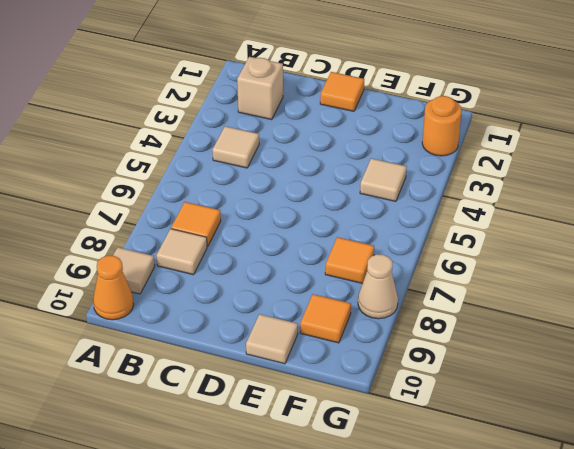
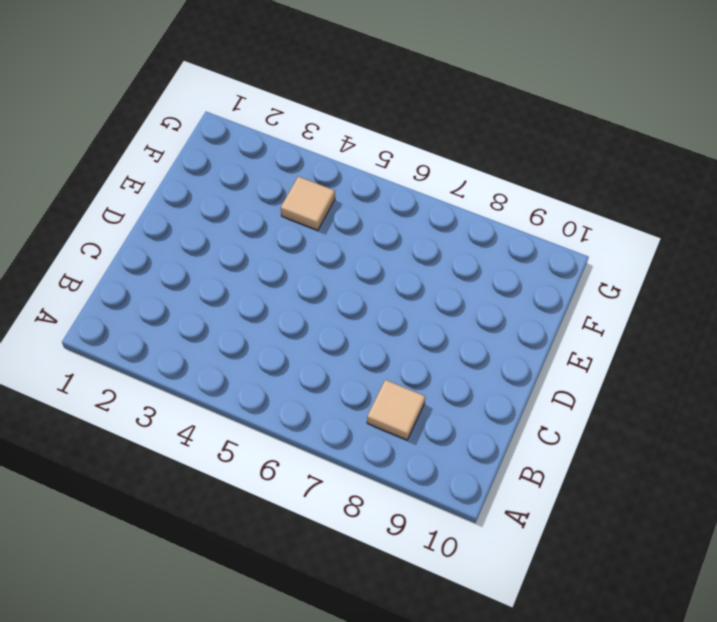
none -> tan tile A9 level 1
none -> orange cone A10 level 1
none -> tan brick B2 level 1

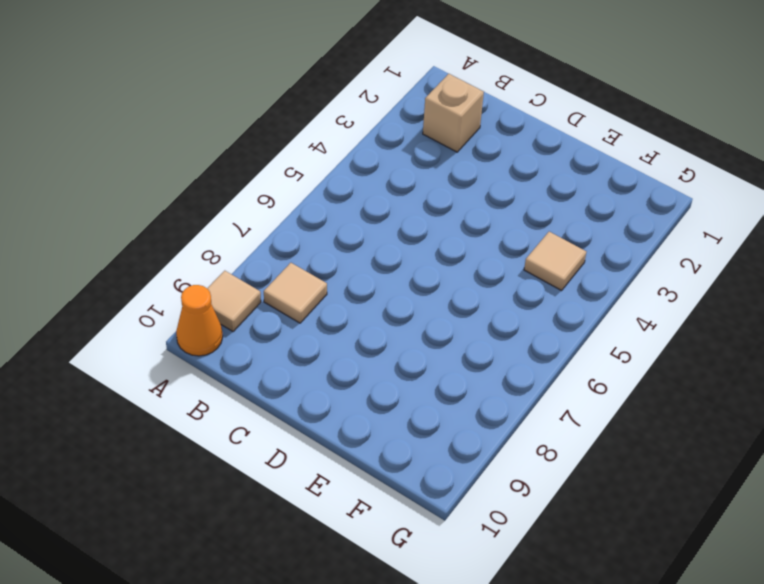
none -> tan tile B4 level 1
none -> orange tile B7 level 1
none -> orange tile D1 level 1

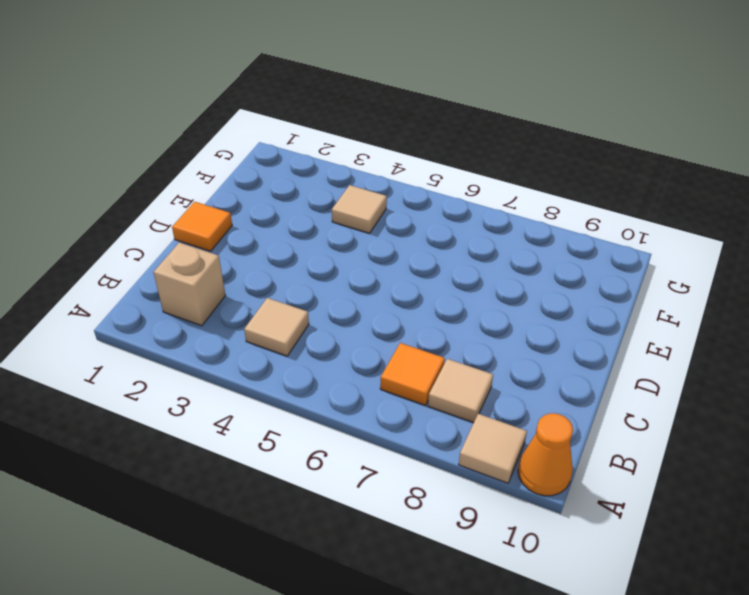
none -> tan tile E10 level 1
none -> orange tile F7 level 1
none -> orange tile F9 level 1

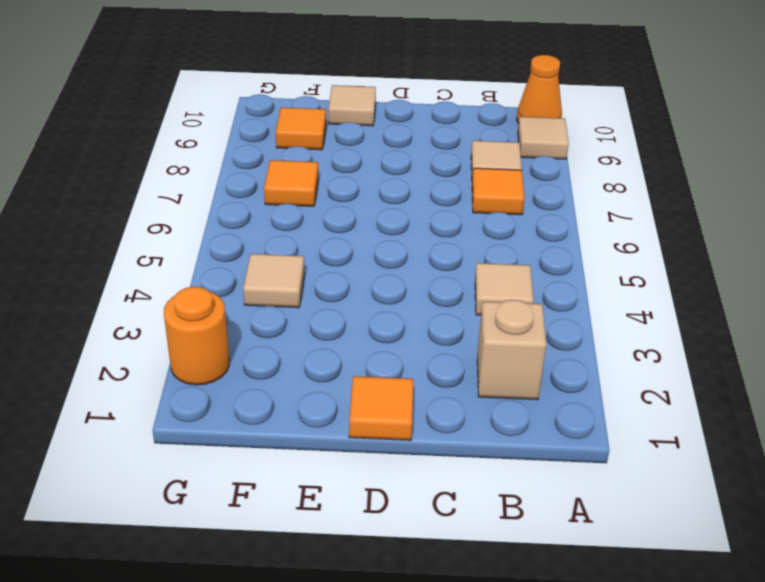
none -> tan cone G8 level 1

